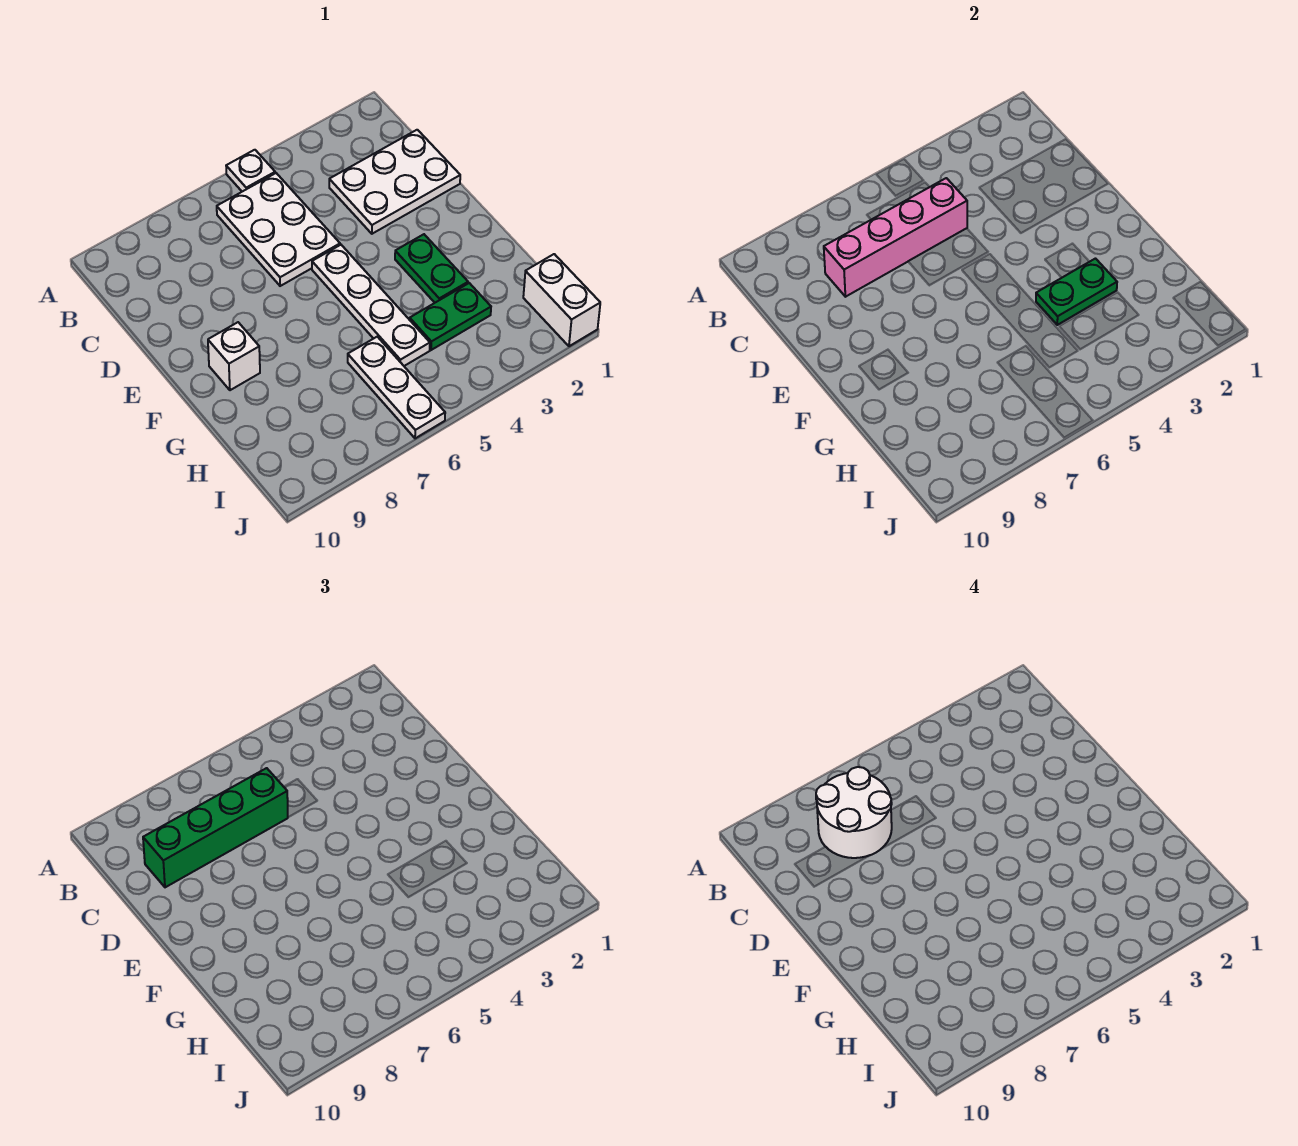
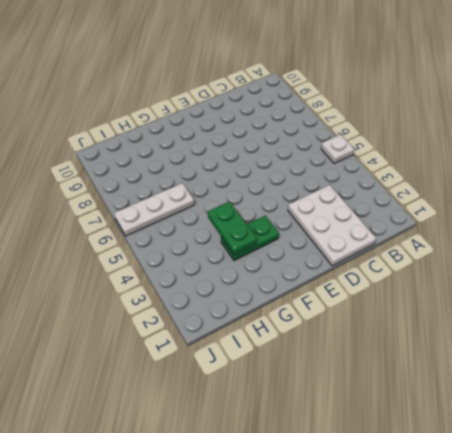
none -> white plate B5:D6 level 1
none -> white plate E5:H5 level 1
none -> white brick F9 level 1

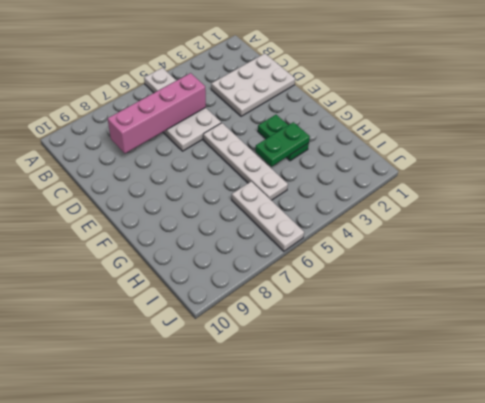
none -> white brick F9 level 1
none -> green plate H3:H4 level 1
none -> white brick I1:J1 level 1

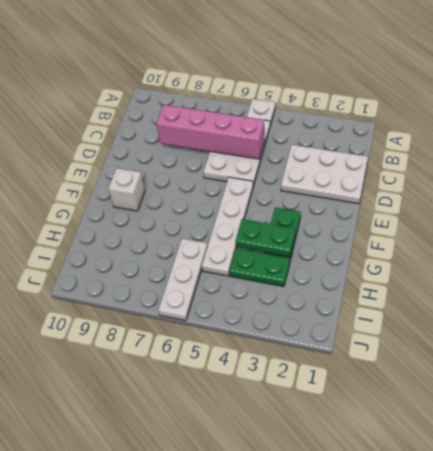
none -> white brick I1:J1 level 1
none -> green brick C6:C9 level 3
none -> white round brick B7:C8 level 4

